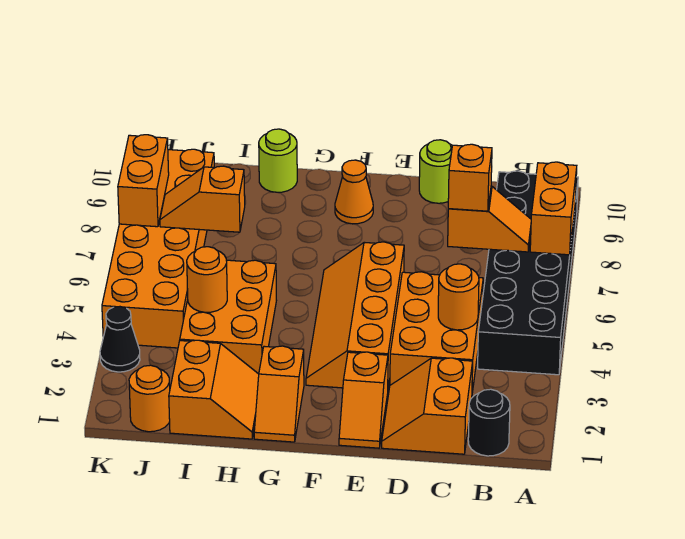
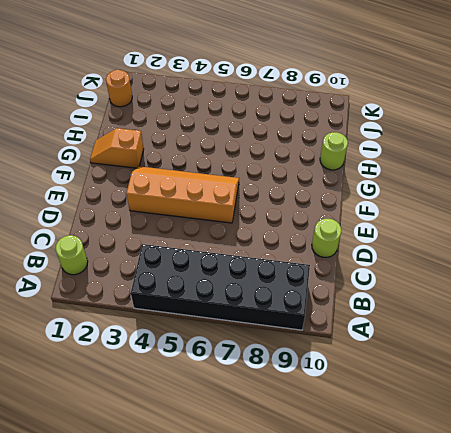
lime round brick B1 level 1 -> black round brick B1 level 1
none -> orange slope C1:D2 level 1 top C
none -> orange brick C3:D5 level 1
none -> orange slope E1:E2 level 1 top 2

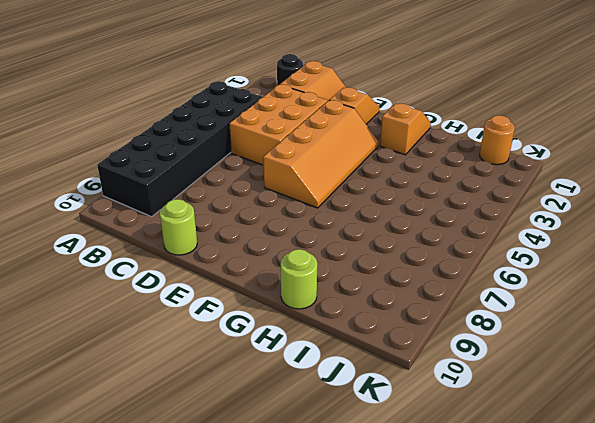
none -> orange cone F9 level 1
none -> orange slope H1:I2 level 1 top I
none -> orange brick H3:I5 level 1

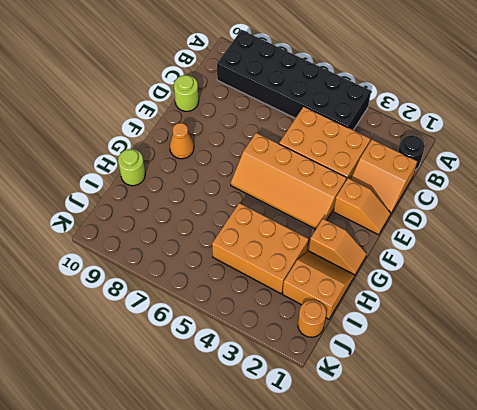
none -> orange brick J4:K9 level 1
none -> black cone K3 level 1
none -> orange brick A7:A8 level 2

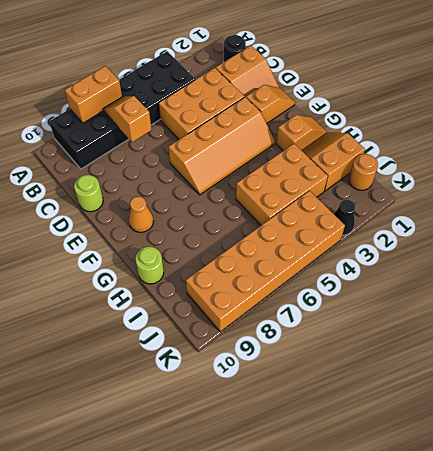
none -> orange round brick C4 level 2
none -> orange round brick I4 level 2
none -> orange slope I7:J7 level 2 top I

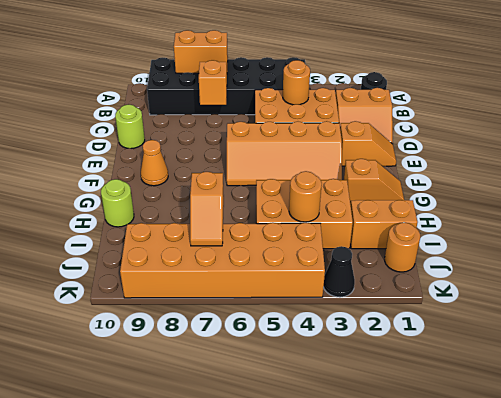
none -> orange brick K7:K8 level 2
none -> orange brick C7 level 3

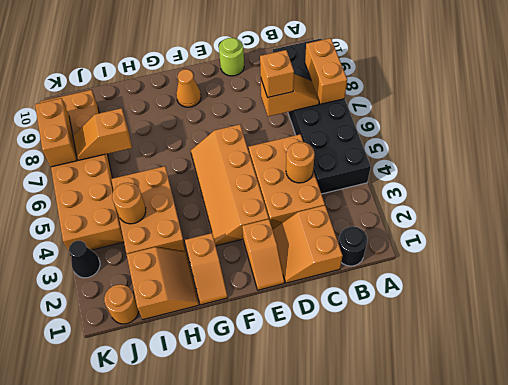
none -> lime round brick H10 level 1

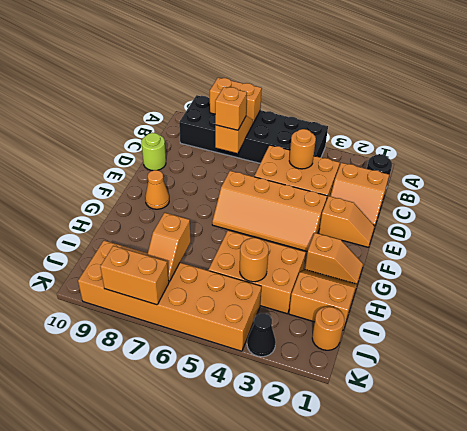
none -> lime round brick H10 level 1

